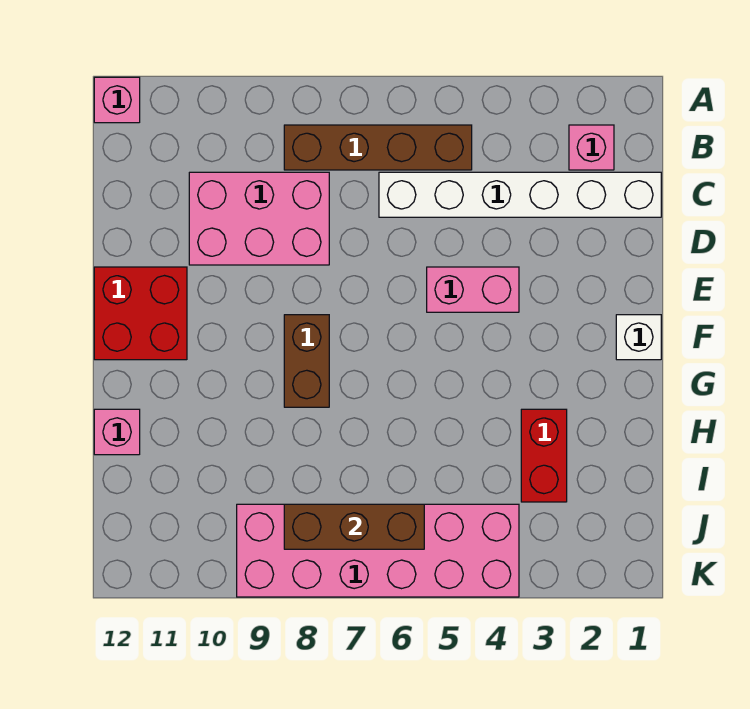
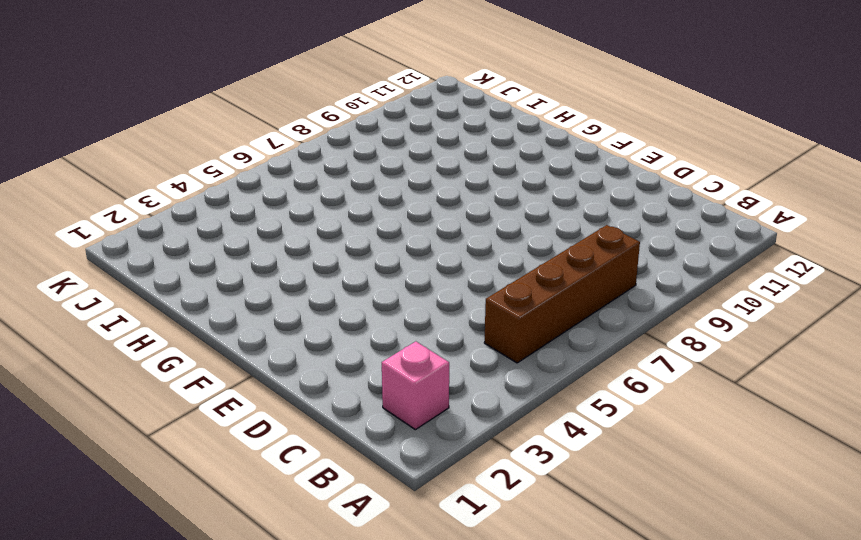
none -> pink brick A12 level 1
none -> white brick C1:C6 level 1
none -> pink brick C8:D10 level 1

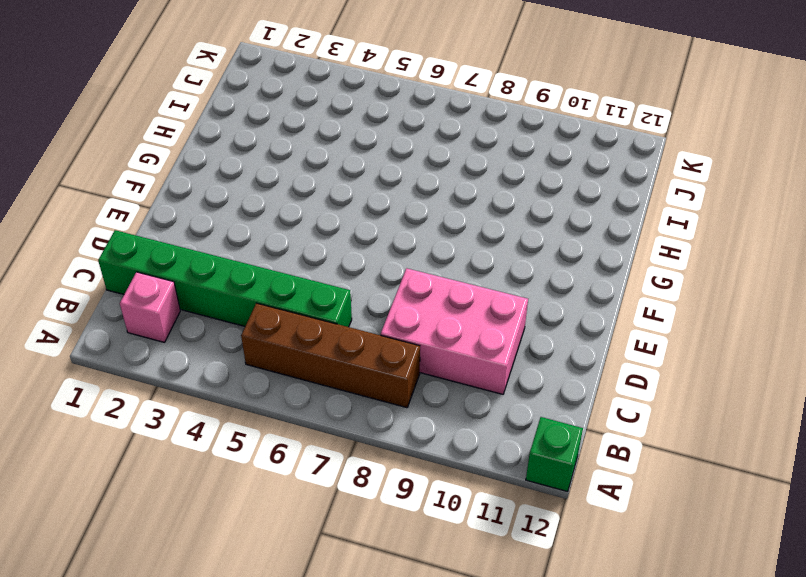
green brick A12 level 1 -> pink brick A12 level 1
green brick C1:C6 level 1 -> white brick C1:C6 level 1
none -> pink brick E4:E5 level 1
none -> red brick E11:F12 level 1
none -> white brick F1 level 1

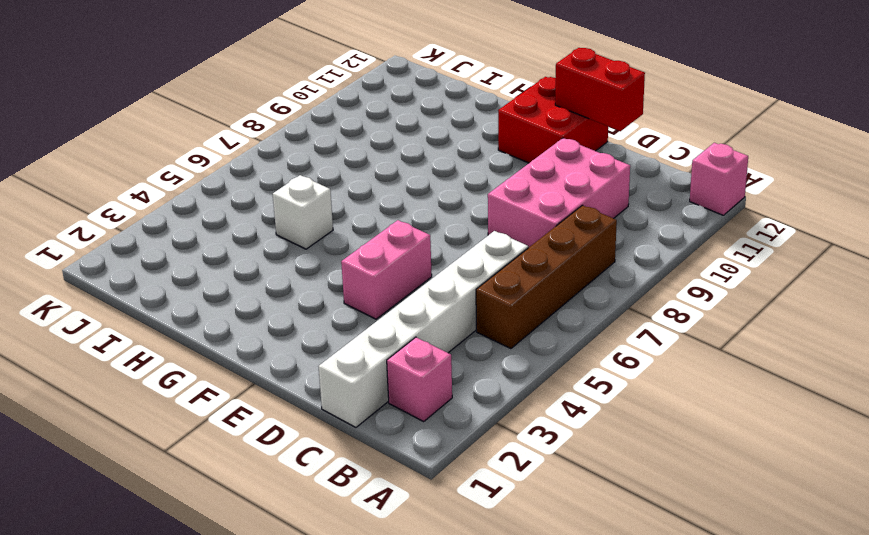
red brick D12:E12 level 2 -> red brick H3:I3 level 1
white brick H5 level 1 -> white brick F1 level 1
none -> brown brick F8:G8 level 1
none -> pink brick H12 level 1
none -> pink brick J4:K9 level 1

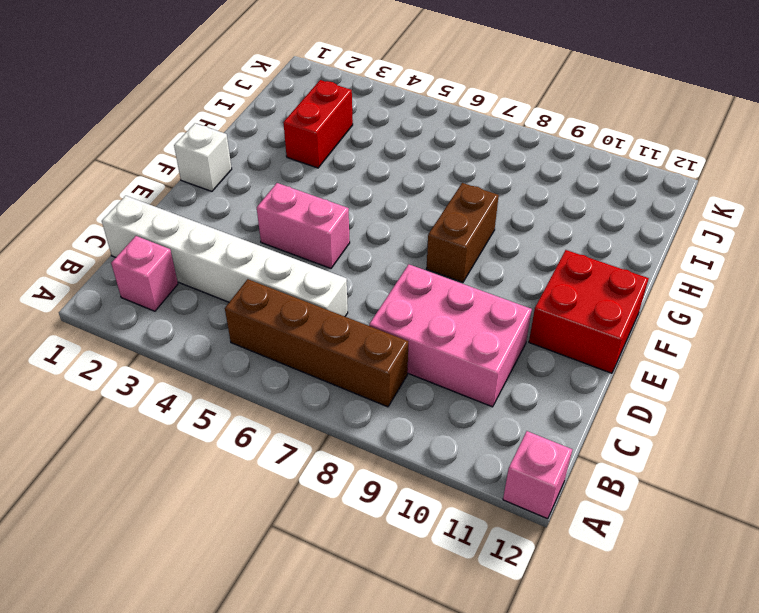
none -> pink brick H12 level 1
none -> pink brick J4:K9 level 1
none -> brown brick J6:J8 level 2

